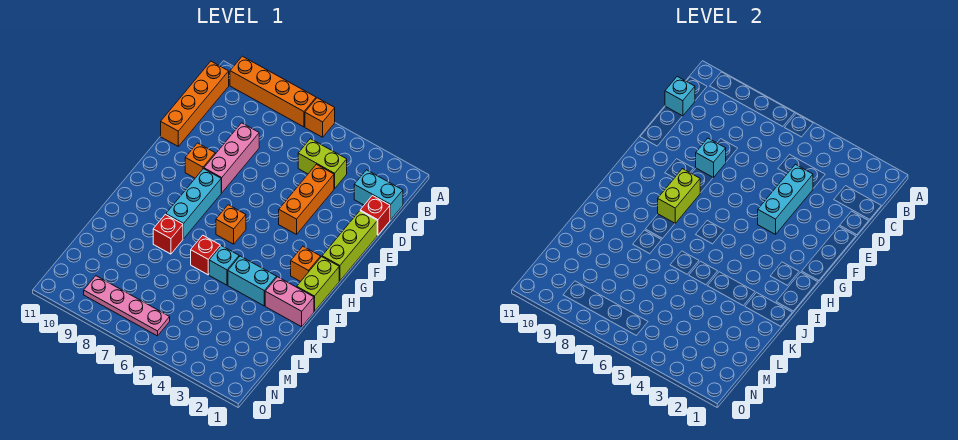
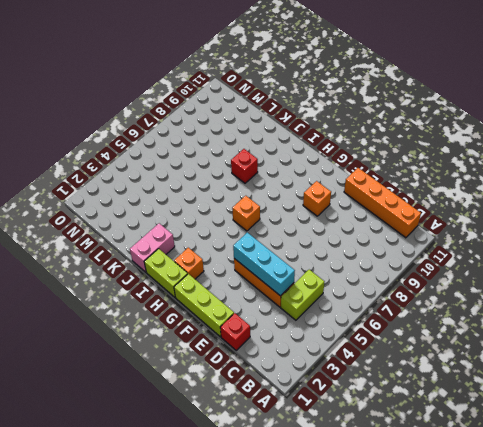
none -> orange brick A6 level 1
none -> orange brick A7:A10 level 1
none -> cyan brick C1:C2 level 1

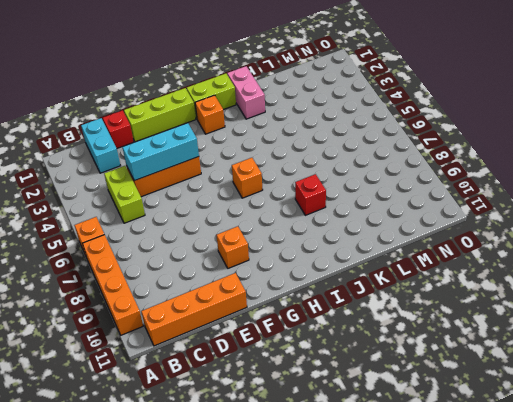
none -> pink brick D8:F8 level 1
none -> cyan brick G8:I8 level 1
none -> cyan brick J3:J4 level 1

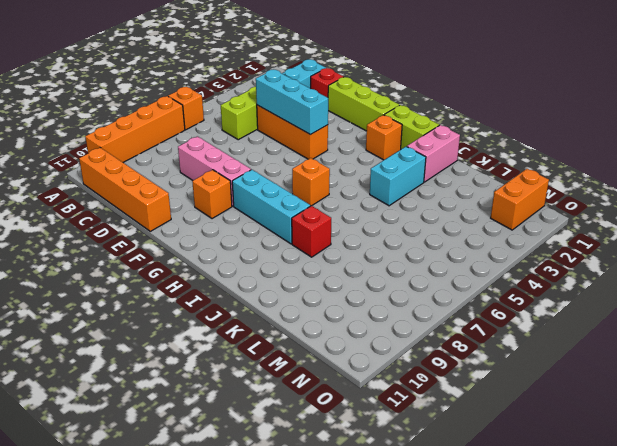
orange brick N1:N2 level 1 -> none
none -> cyan brick J5 level 1
none -> red brick J6 level 1
none -> pink plate N6:N9 level 1

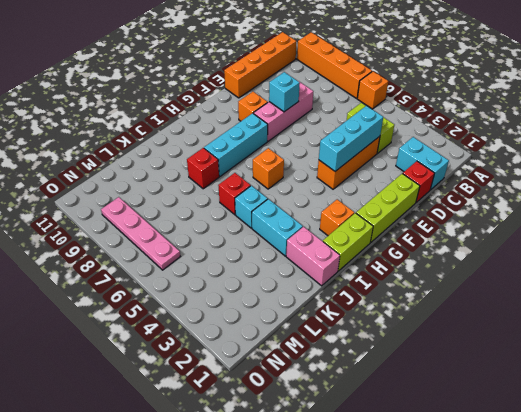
none -> cyan brick C11 level 2
none -> lime brick G8:H8 level 2

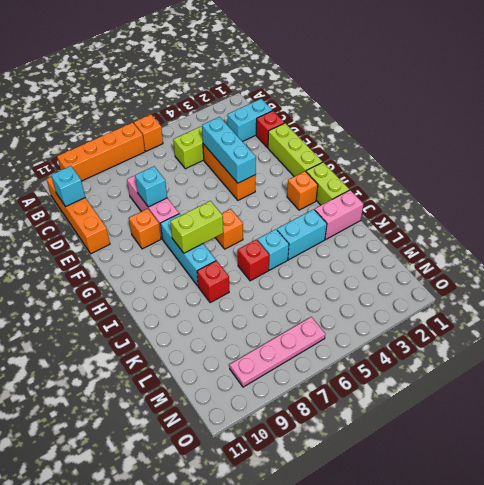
lime brick H7:H8 level 2 -> lime brick G8:H8 level 2

